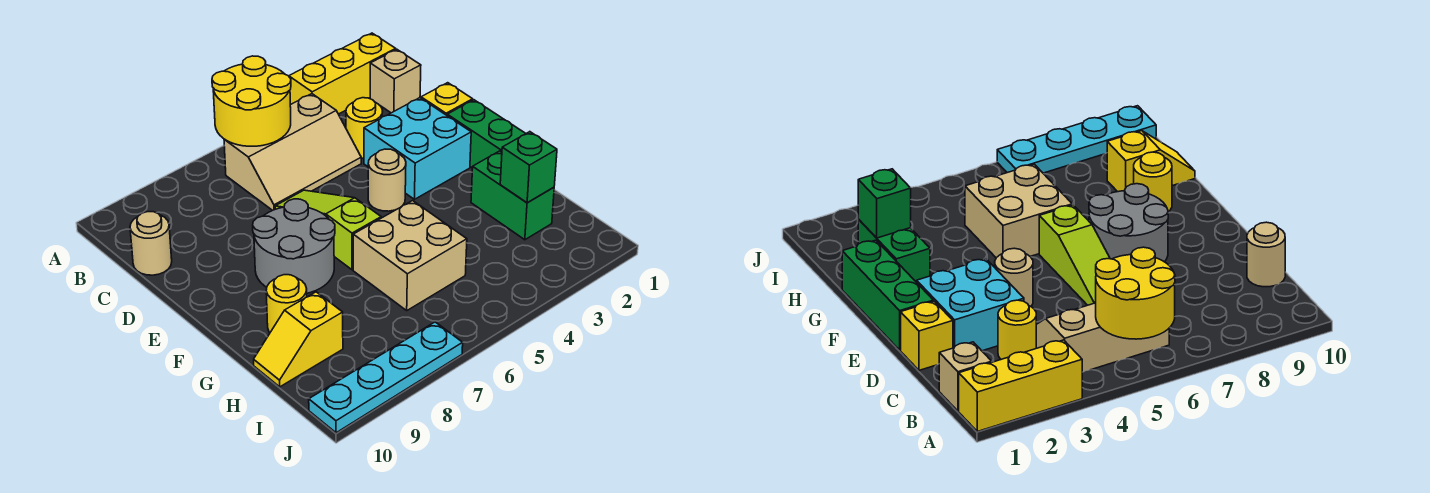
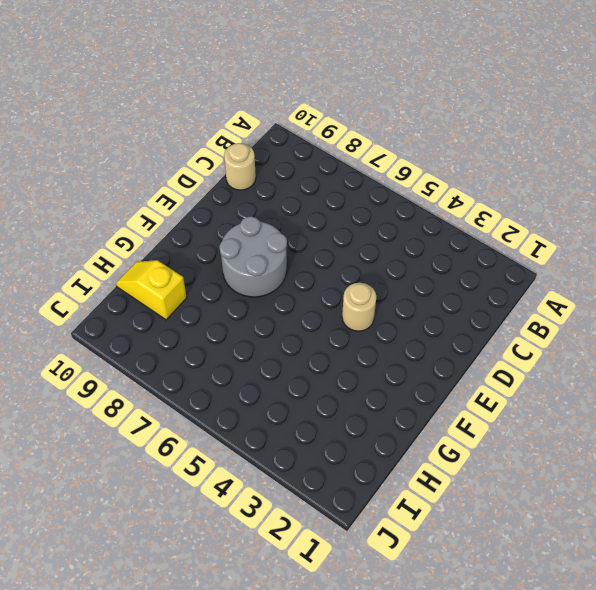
none -> yellow brick A1:A3 level 1
none -> tan brick B1 level 1
none -> tan slope B4:C6 level 1 top B

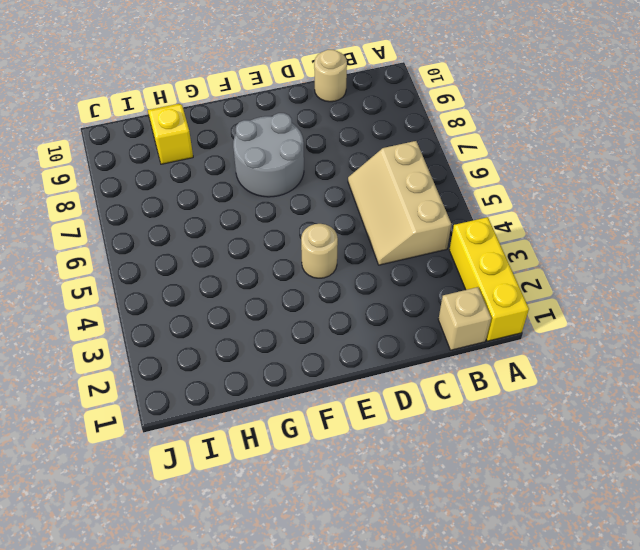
none -> yellow round brick C3 level 1
none -> yellow brick D1 level 1
none -> cyan brick D2:E3 level 1

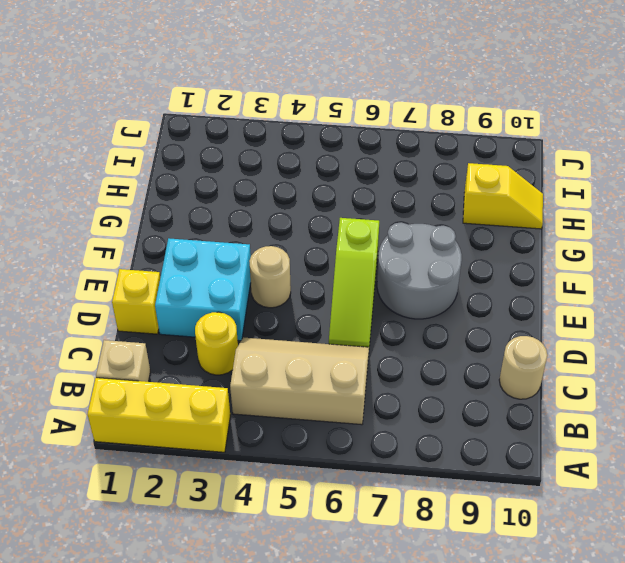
none -> green brick E1:G1 level 1
none -> green brick G2:H2 level 1
none -> tan brick G5:H6 level 1

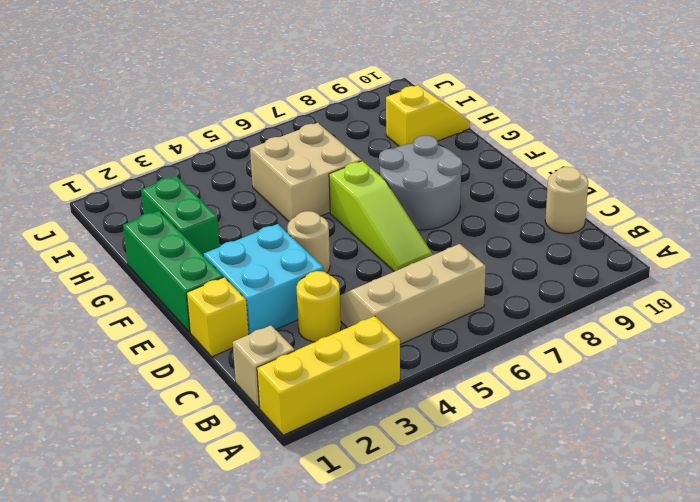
none -> yellow round brick G9 level 1
none -> cyan plate J7:J10 level 1
none -> yellow round brick A5:B6 level 2

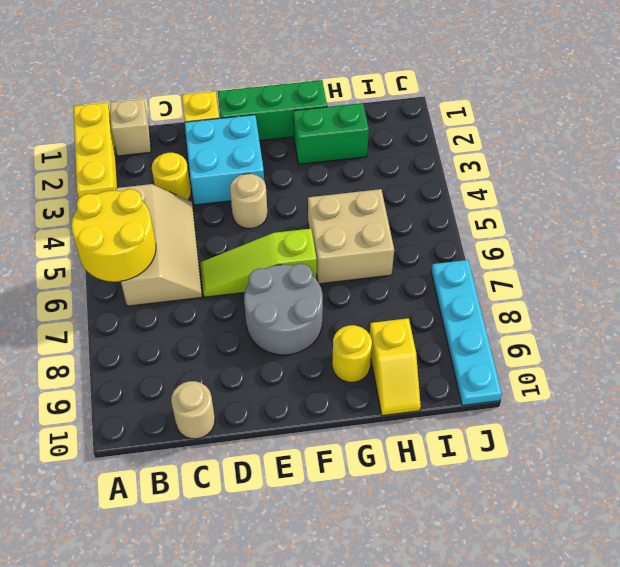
none -> green brick H2 level 2

